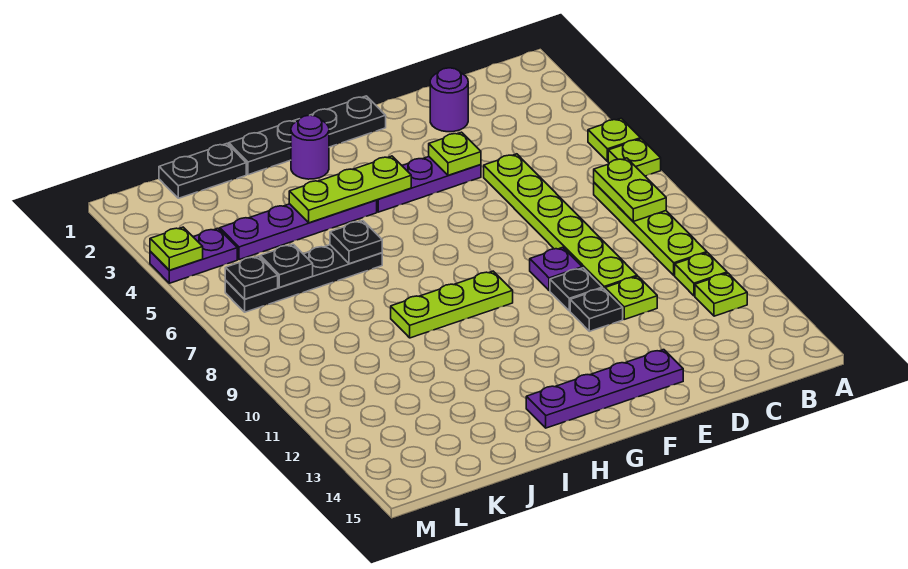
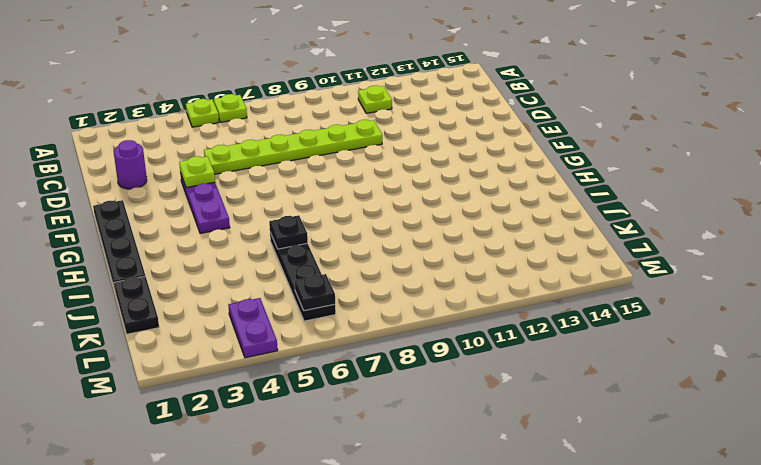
none -> lime plate B7:B10 level 1
none -> lime plate B12 level 1
none -> lime plate D11 level 1

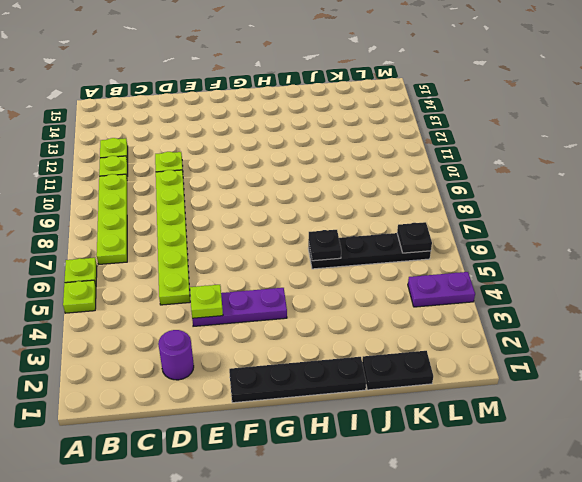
none -> purple plate E9 level 1
none -> black plate E10 level 1
none -> black plate E11 level 1

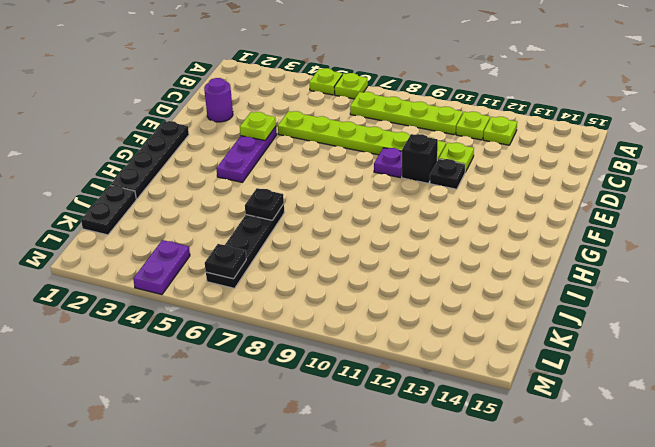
black brick E10 level 1 -> black plate E10 level 1
none -> purple plate E14:H14 level 1
none -> lime plate G9:I9 level 1
none -> purple round brick H2 level 1

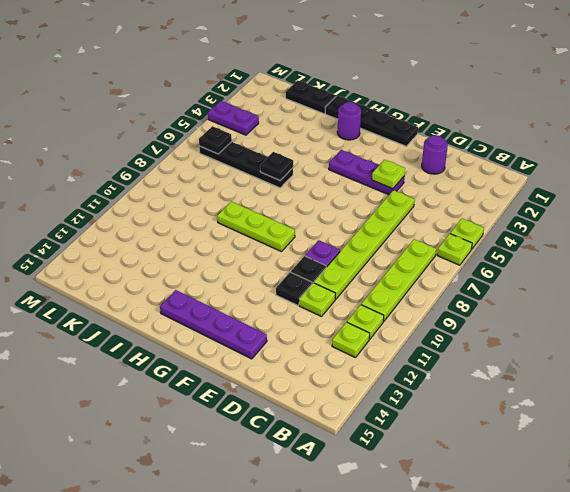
none -> purple plate H4:K4 level 1
none -> lime plate B7:B8 level 2
none -> lime plate G4:I4 level 2

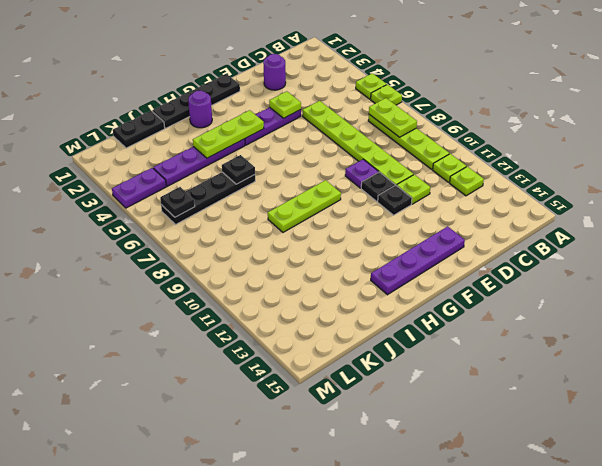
none -> black plate K6 level 2
none -> lime plate M4 level 2

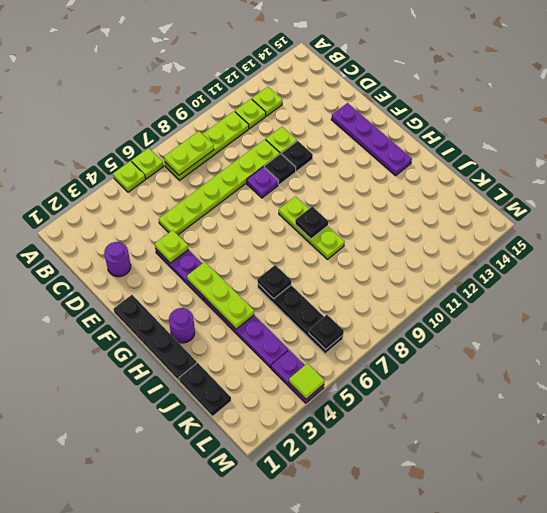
black plate H9 level 2 -> black plate K6 level 2
lime tile M4 level 2 -> lime plate M4 level 2

